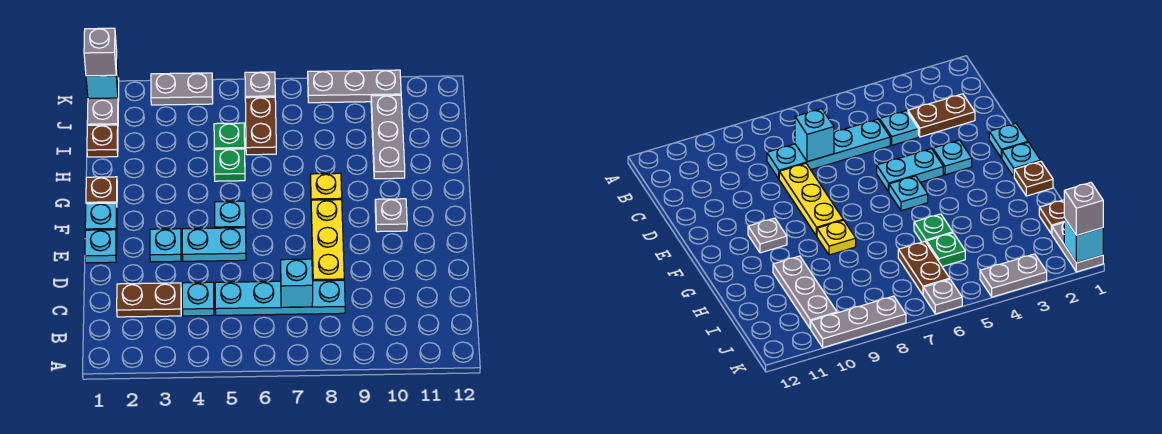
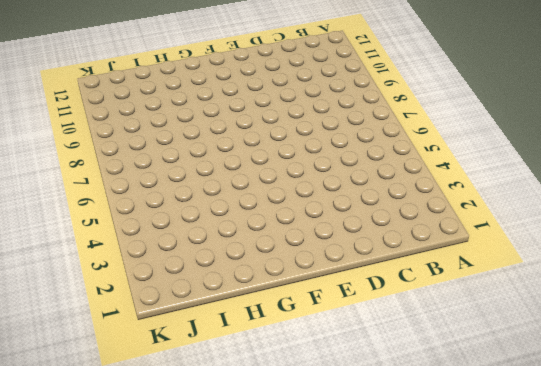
none -> brown plate C2:C3 level 1
none -> cyan plate C4 level 1
none -> cyan plate C5:C8 level 1

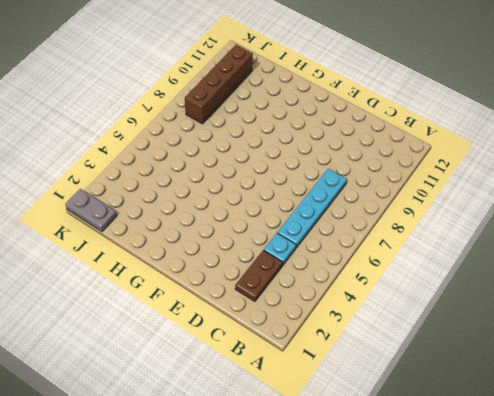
brown brick J8:J11 level 1 -> grey plate H10:J10 level 1
none -> yellow plate D8:F8 level 1
none -> cyan plate E1 level 1
none -> cyan plate E3 level 1

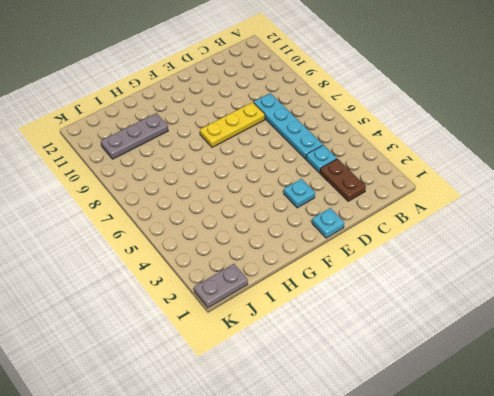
none -> cyan plate E4:E5 level 1
none -> cyan plate F1 level 1
none -> cyan plate F5 level 1

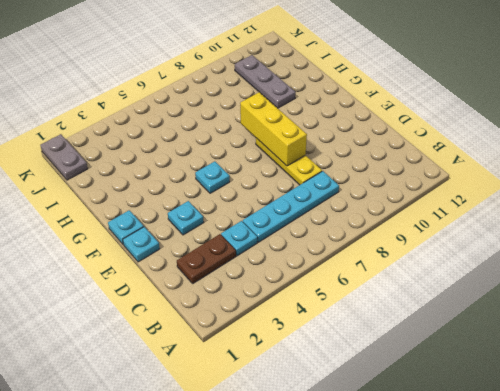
yellow brick E8:G8 level 2 -> none
none -> cyan plate E4:E5 level 1
none -> grey plate F10 level 1
none -> brown plate G1 level 1

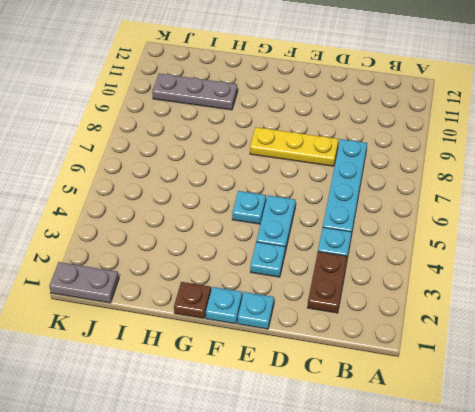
none -> grey plate F10 level 1
none -> yellow plate G8 level 1
none -> green plate H5 level 1

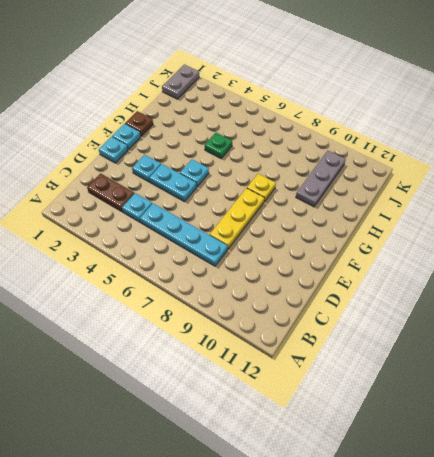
none -> grey plate F10 level 1
none -> brown plate I1 level 1
none -> green plate I5 level 1

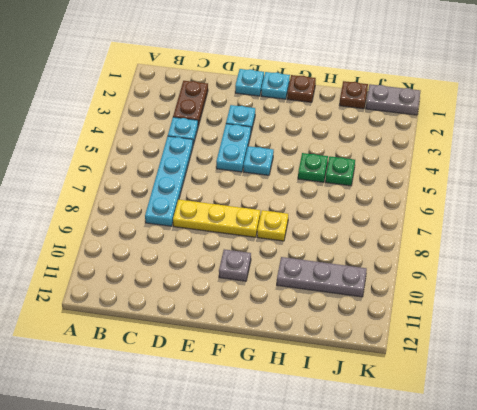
none -> brown plate I6:J6 level 1
none -> grey plate K3:K4 level 1
none -> grey plate K6 level 1

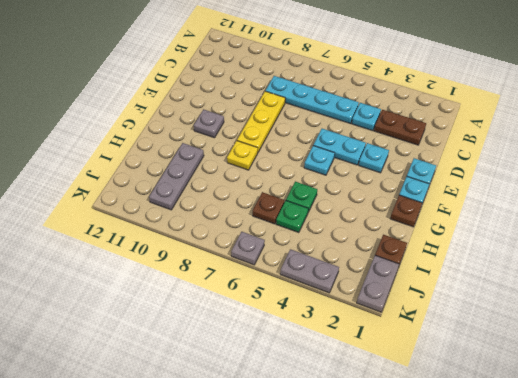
brown plate I6 level 1 -> brown plate I6:J6 level 1
none -> grey plate K8:K10 level 1
none -> cyan brick C7 level 2
none -> cyan brick K1 level 2

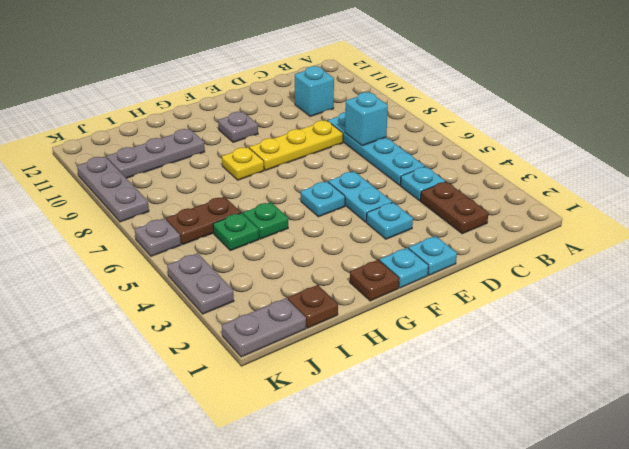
cyan brick C10 level 1 -> cyan brick K1 level 2
none -> grey brick K1 level 3

